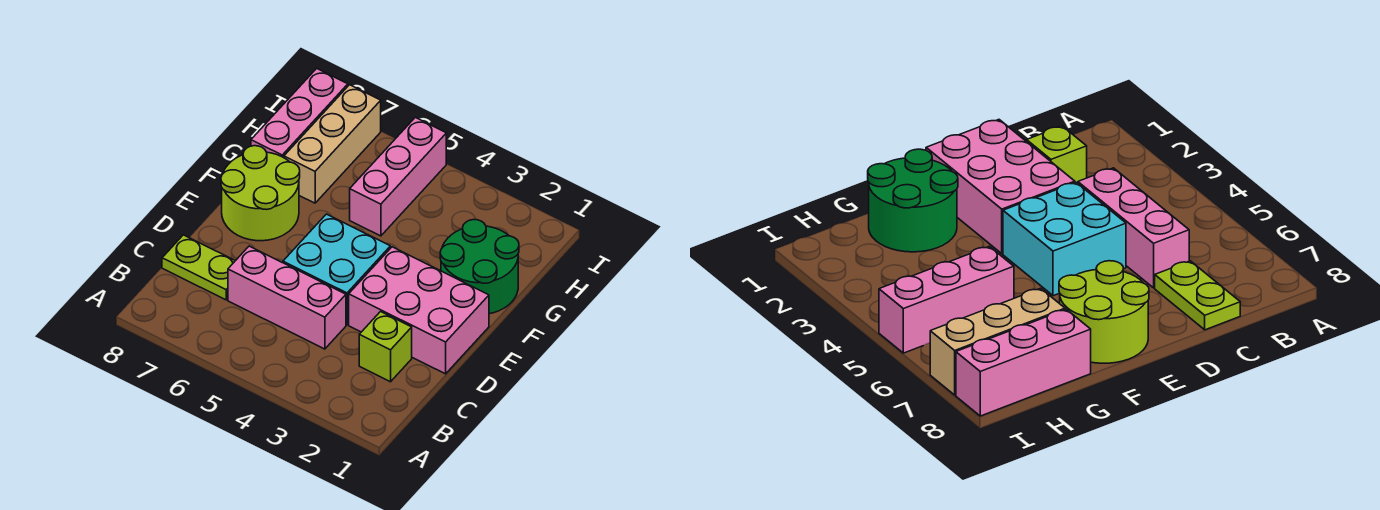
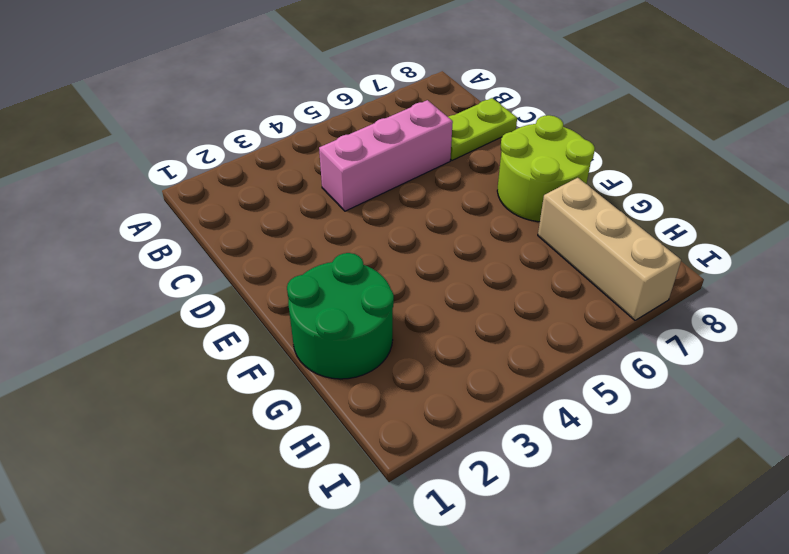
none -> lime brick C2 level 1
none -> pink brick D1:E3 level 1

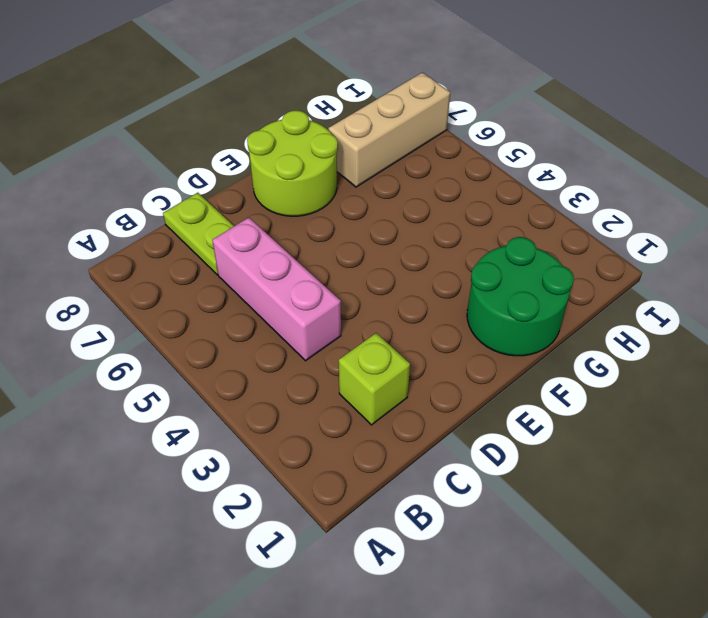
none -> pink brick D1:E3 level 1
none -> cyan brick D4:E5 level 1

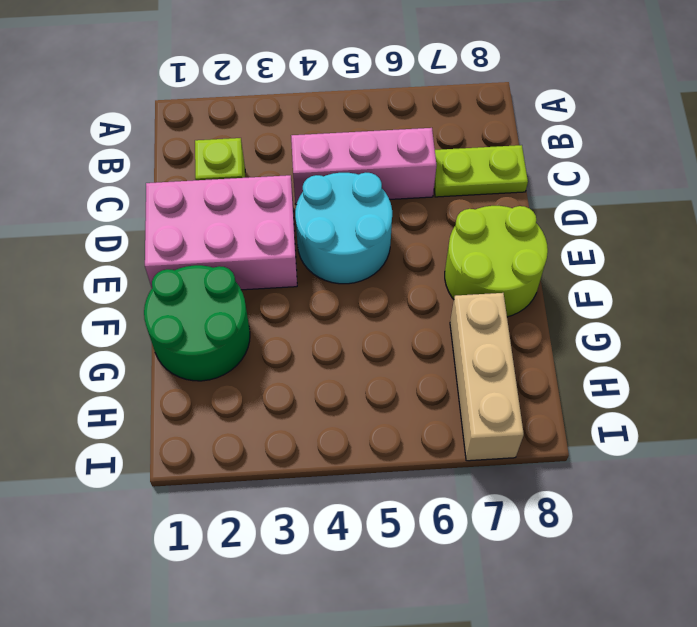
cyan round brick D4:E5 level 1 -> cyan brick D4:E5 level 1
none -> pink brick G5:I5 level 1
none -> pink brick G8:I8 level 1

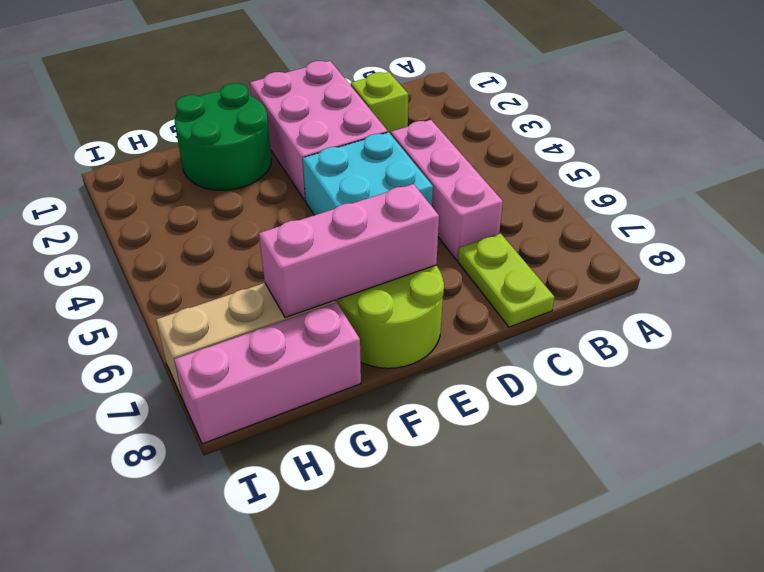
pink brick E7:G7 level 2 -> pink brick G5:I5 level 1

